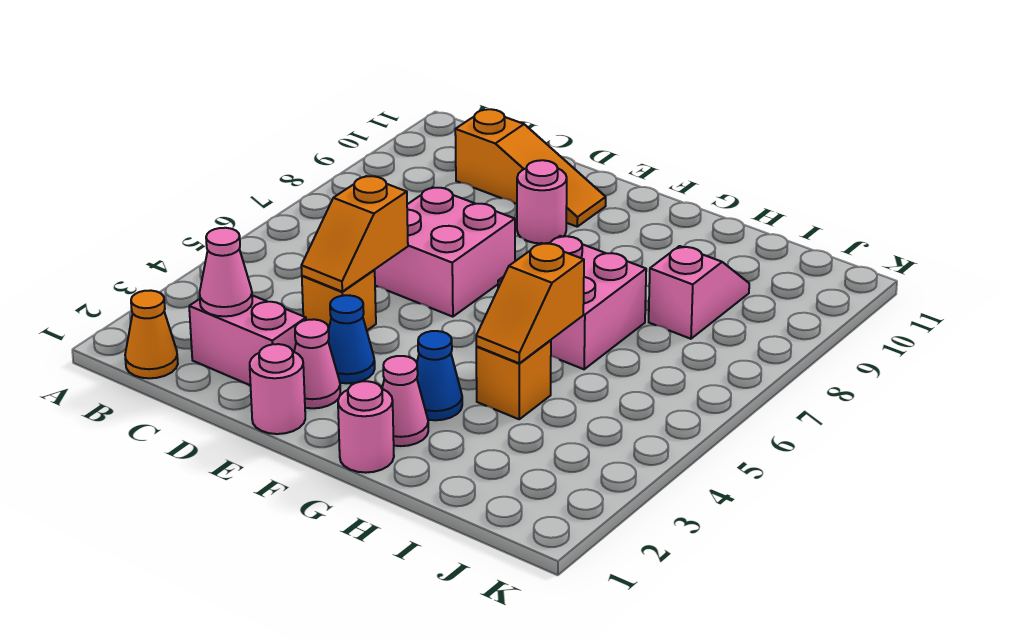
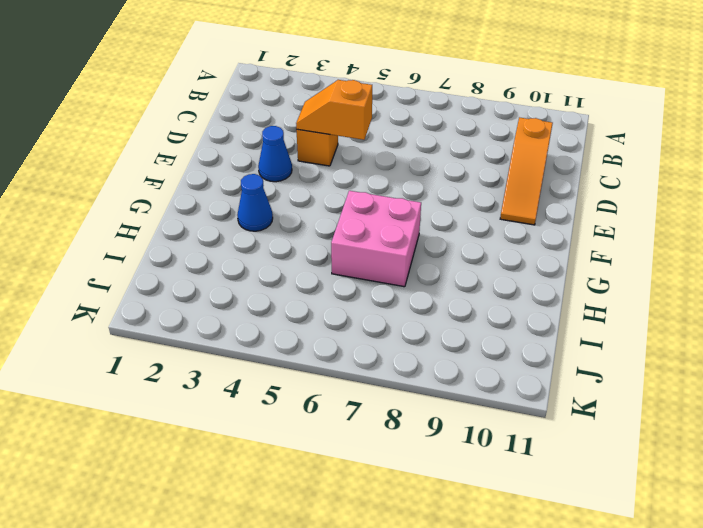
none -> orange cone B1 level 1
none -> pink brick C2:D2 level 1
none -> pink brick D6:E7 level 1

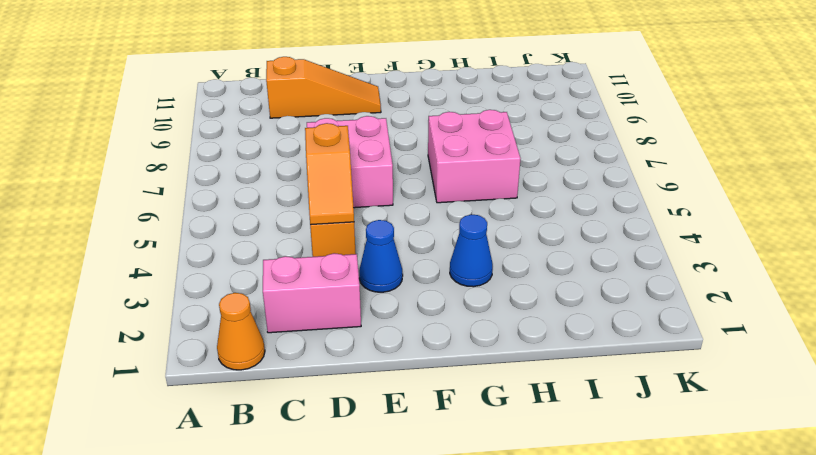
none -> pink round brick E1 level 1
none -> pink cone E2 level 1
none -> pink round brick E9 level 1

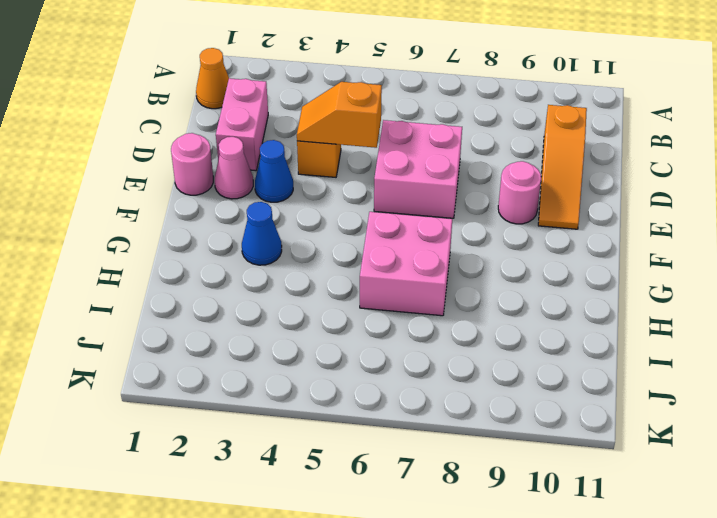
none -> pink round brick G1 level 1
none -> pink cone G2 level 1
none -> orange brick H4 level 1

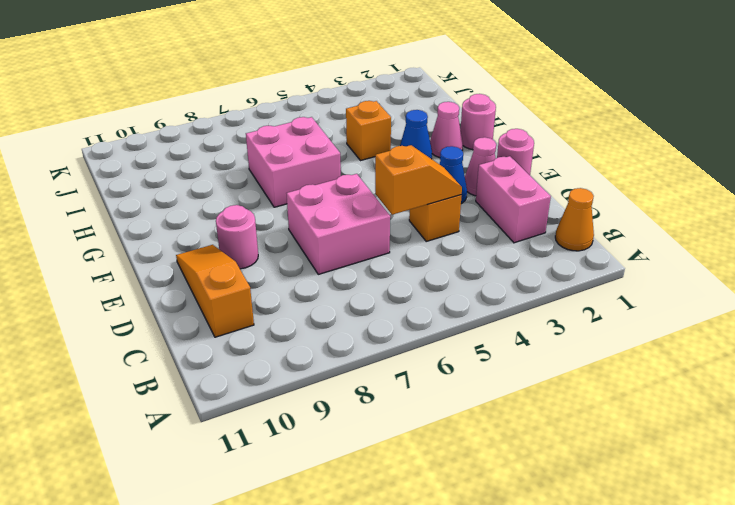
none -> pink slope I8:I9 level 1 top 8
none -> pink cone C2 level 2
none -> orange slope H4:H5 level 2 top 5

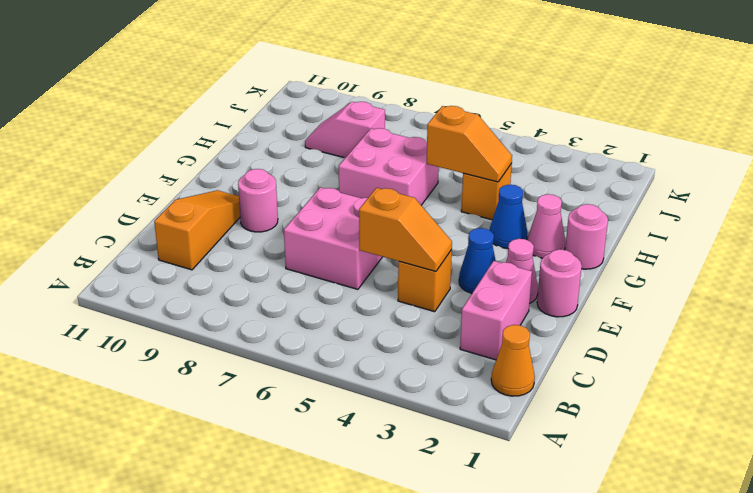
none -> pink cone C2 level 2

